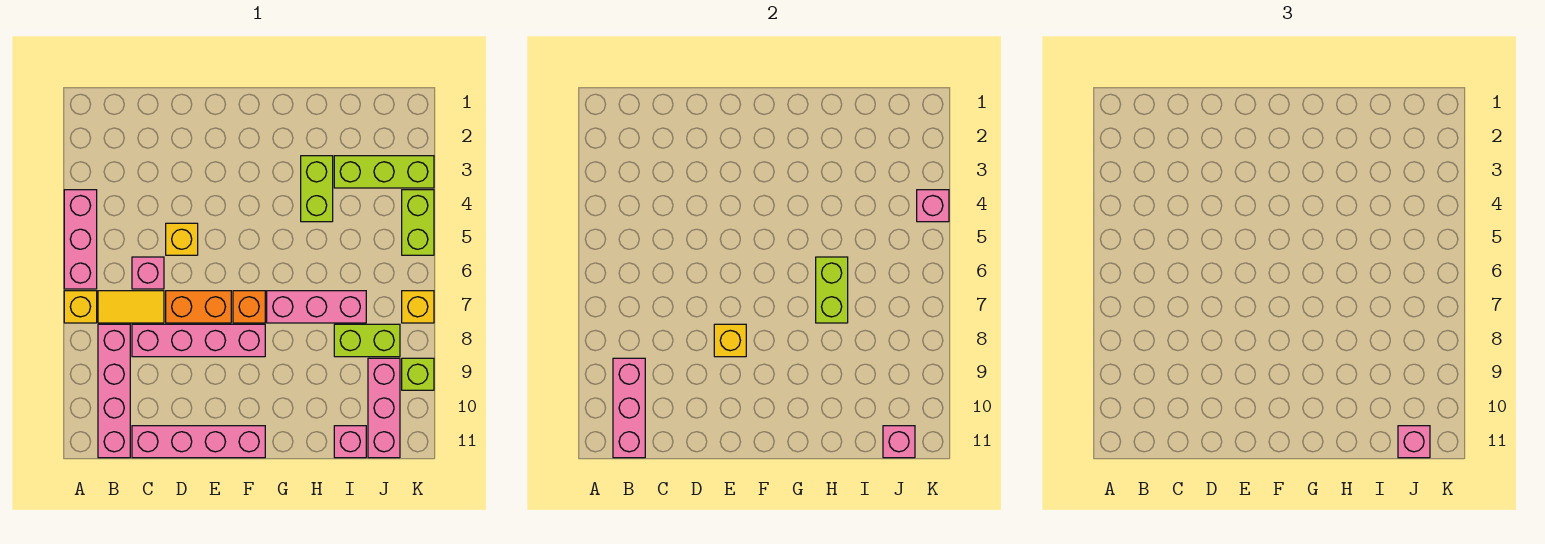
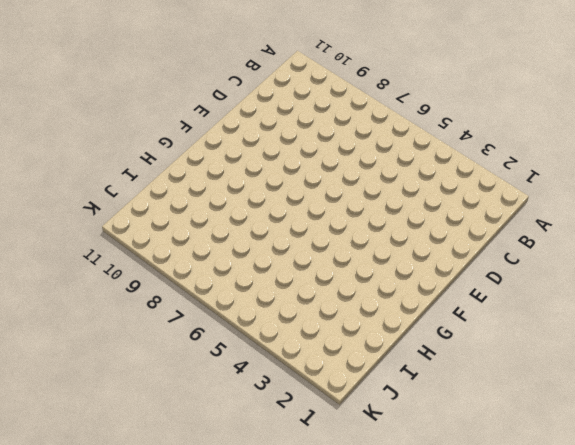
none -> pink brick A4:A6 level 1
none -> yellow brick A7 level 1
none -> yellow tile B7:C7 level 1

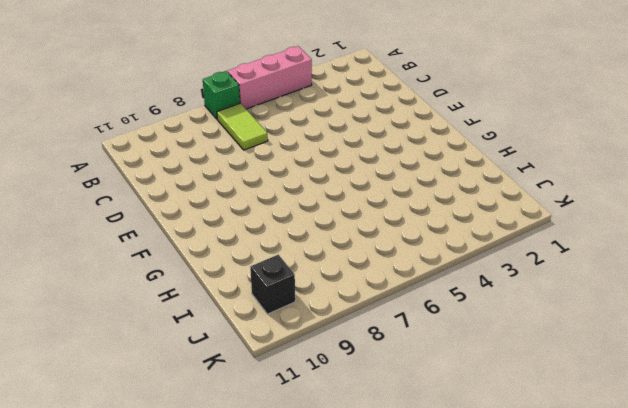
green brick A7 level 1 -> yellow brick A7 level 1
lime tile B7:C7 level 1 -> yellow tile B7:C7 level 1
black brick J10 level 1 -> pink brick J9:J11 level 1
none -> pink brick B8:B11 level 1
none -> pink brick C6 level 1
none -> pink brick C8:F8 level 1

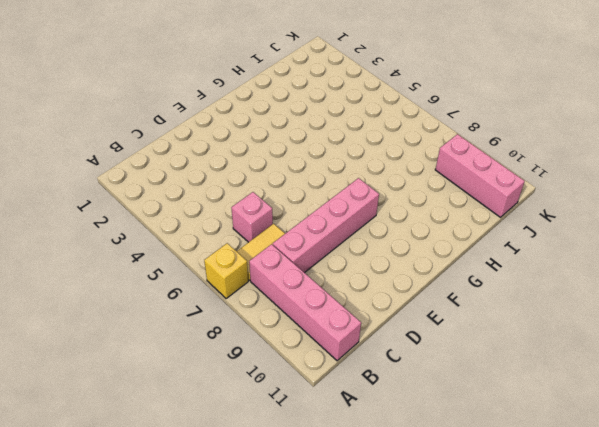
none -> pink brick A4:A6 level 1
none -> pink brick C11:F11 level 1
none -> yellow brick D5 level 1

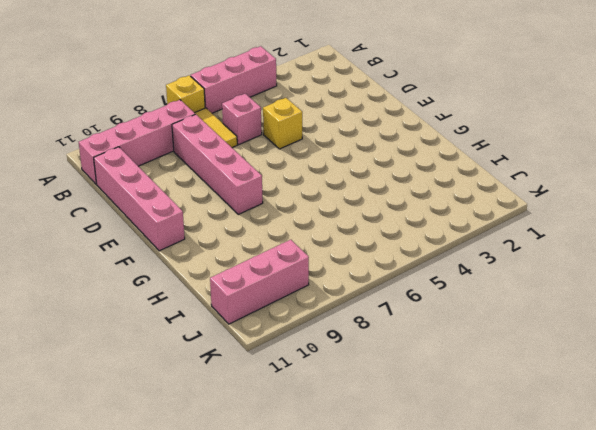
none -> orange brick D7:E7 level 1
none -> orange brick F7 level 1
none -> pink brick G7:I7 level 1

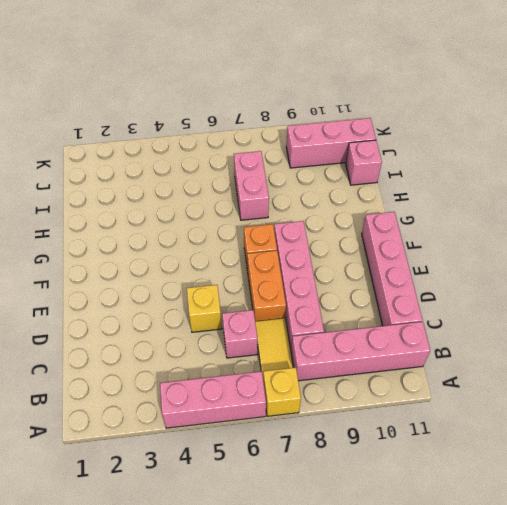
pink brick H7:I7 level 1 -> pink brick G7:I7 level 1
none -> lime brick H3:H4 level 1
none -> lime brick I3:K3 level 1
none -> lime brick I8:J8 level 1

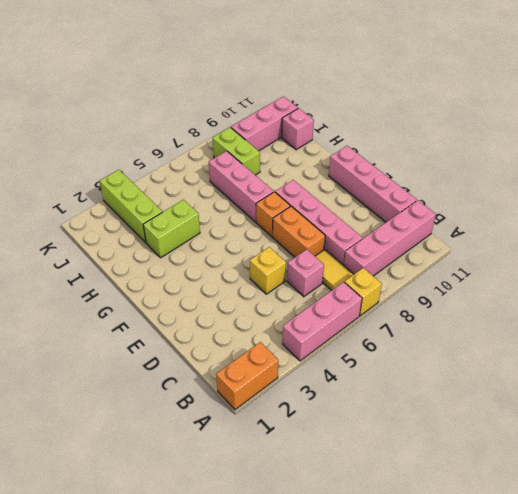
orange brick A1:A2 level 1 -> none
none -> lime brick K4:K5 level 1
none -> yellow brick K7 level 1
none -> lime brick K9 level 1

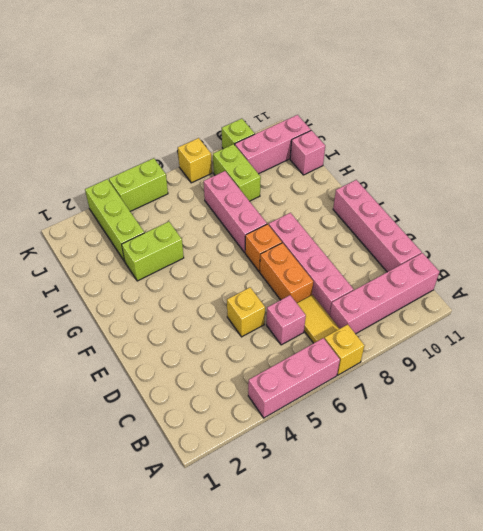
none -> pink brick B9:B11 level 2
none -> yellow brick E8 level 2
none -> lime brick H6:H7 level 2

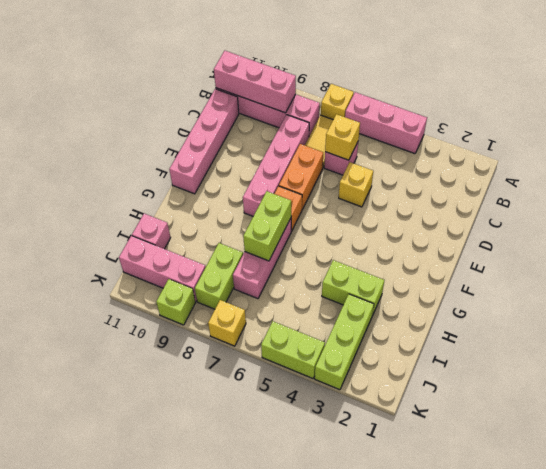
yellow brick C6 level 2 -> yellow brick E8 level 2
lime brick G7:H7 level 2 -> lime brick H6:H7 level 2
none -> pink brick J11 level 2
none -> pink brick K4 level 2
none -> pink brick J11 level 3

